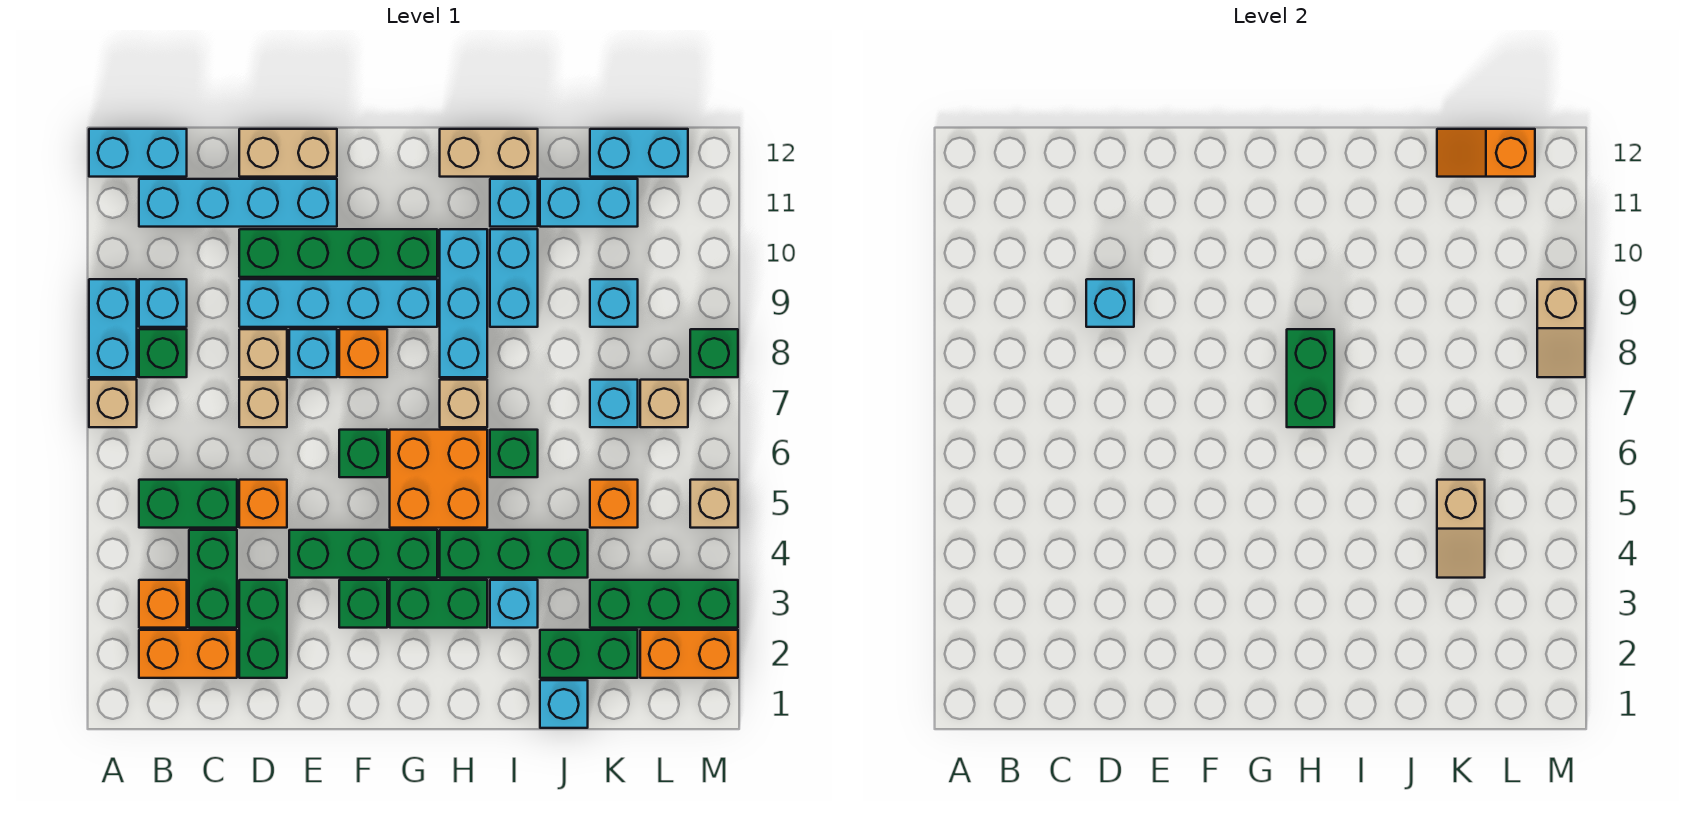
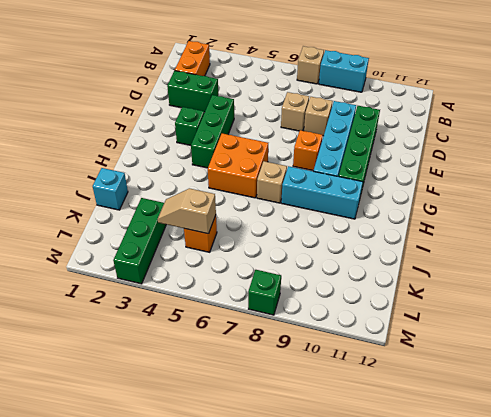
none -> cyan brick A12:B12 level 1
none -> orange brick B3 level 1
none -> green brick B5:C5 level 1
none -> green brick B8 level 1

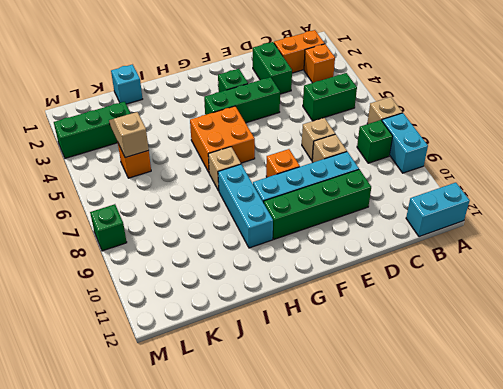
none -> cyan brick B9 level 1
none -> cyan brick B11:E11 level 1
none -> green brick C3:C4 level 1
none -> orange brick D5 level 1

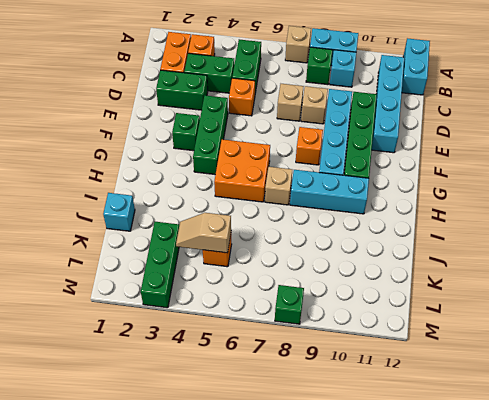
none -> tan brick D12:E12 level 1
none -> cyan brick E8 level 1
none -> green brick F6 level 1
none -> green brick G3:H3 level 1

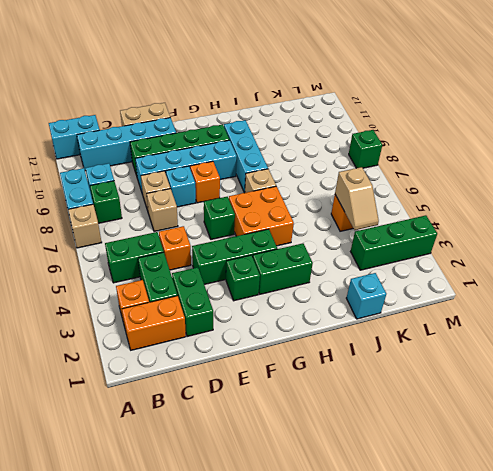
none -> green brick H4:J4 level 1
none -> tan brick H12:I12 level 1
none -> cyan brick I3 level 1
none -> green brick I6 level 1

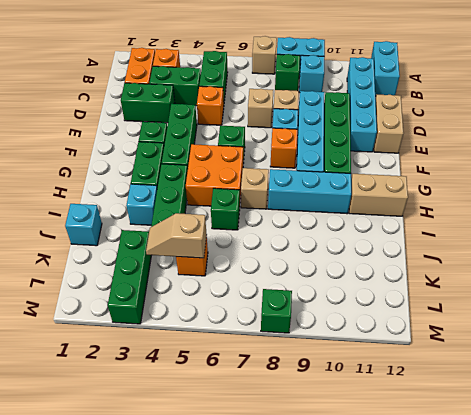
tan brick H11:H12 level 1 -> tan brick H12:I12 level 1
none -> cyan brick I9:I10 level 1
none -> cyan brick I11 level 1
none -> green brick J2:K2 level 1
none -> cyan brick J11:K11 level 1

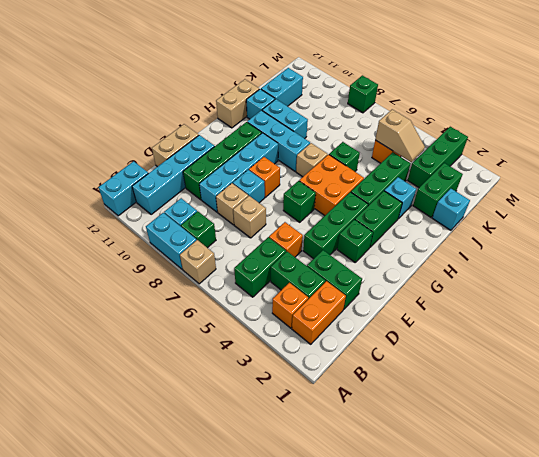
none -> cyan brick K7 level 1
none -> cyan brick K9 level 1
none -> cyan brick K12:L12 level 1
none -> orange brick L2:M2 level 1

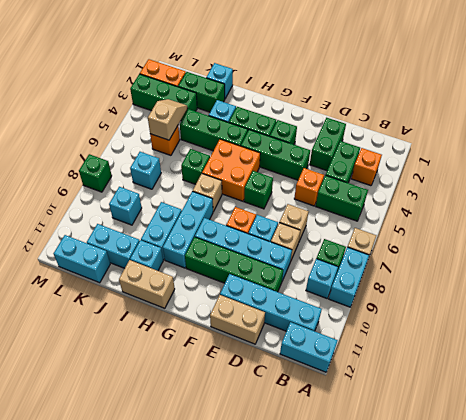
none -> orange brick B2:C2 level 1
none -> tan brick L7 level 1
none -> tan brick M5 level 1
none -> cyan brick D9 level 2

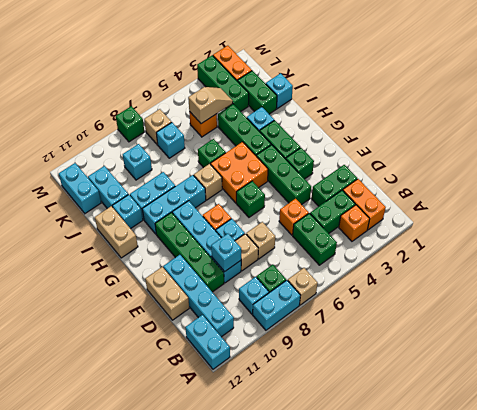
none -> tan brick M5 level 1
none -> green brick H7:H8 level 2
none -> orange slope K12:L12 level 2 top L
none -> tan slope M8:M9 level 2 top 9

